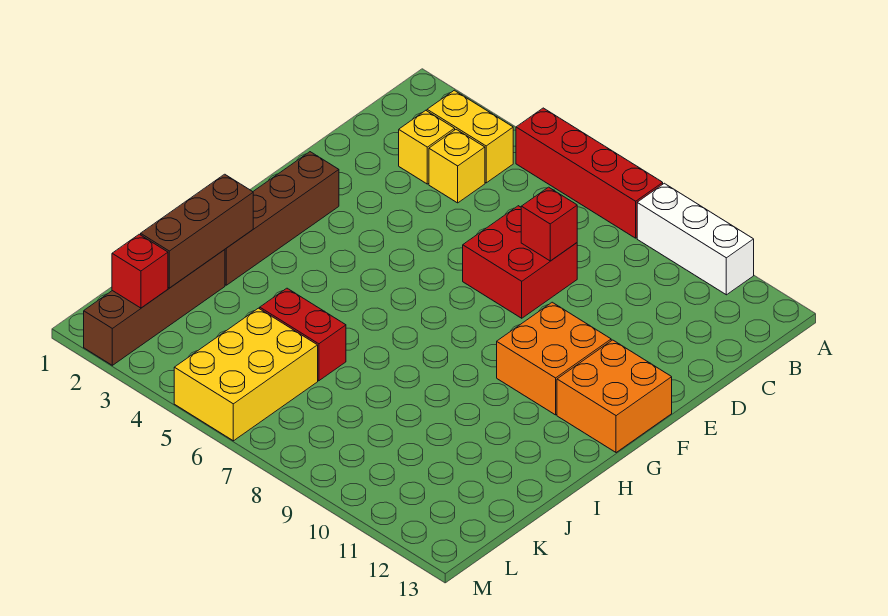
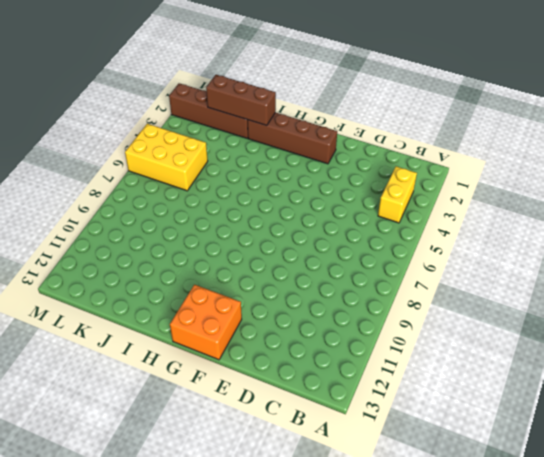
none -> red brick A5:A8 level 1
none -> white brick A9:A11 level 1
none -> yellow brick C3 level 1

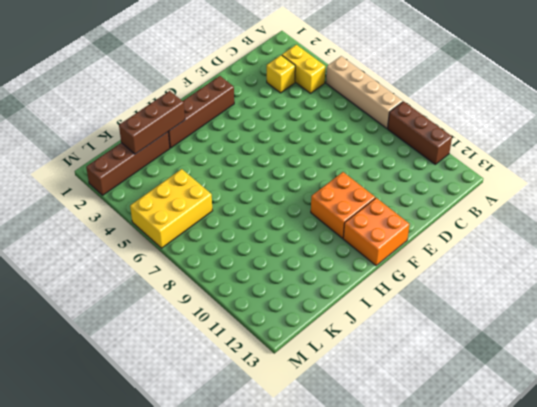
tan brick A5:A8 level 1 -> red brick A5:A8 level 1
brown brick A9:A11 level 1 -> white brick A9:A11 level 1
none -> yellow brick C4 level 1
none -> red brick D7:E8 level 1
none -> red brick J5:J6 level 1

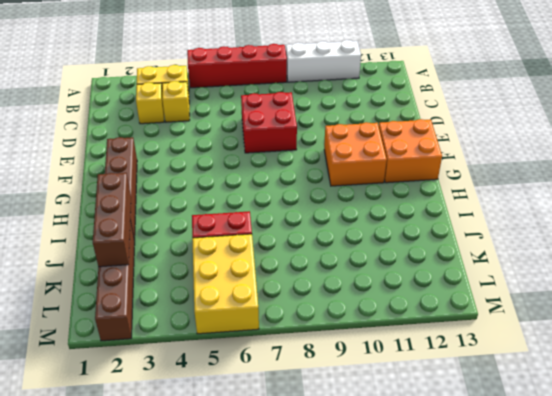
none -> red brick D8 level 2
none -> red brick L2 level 2

